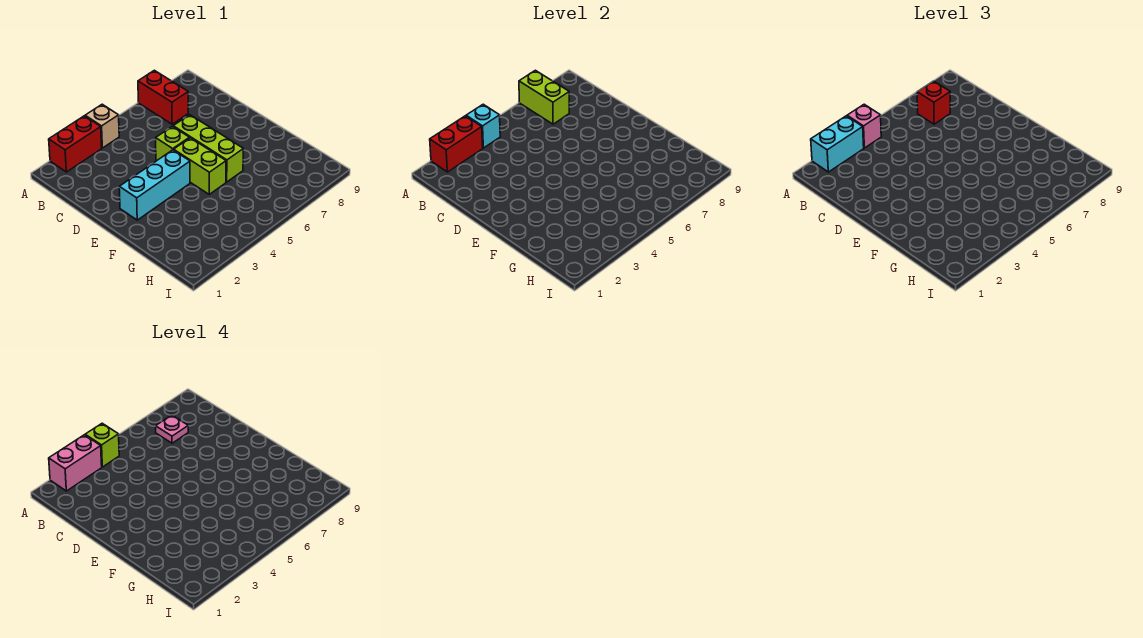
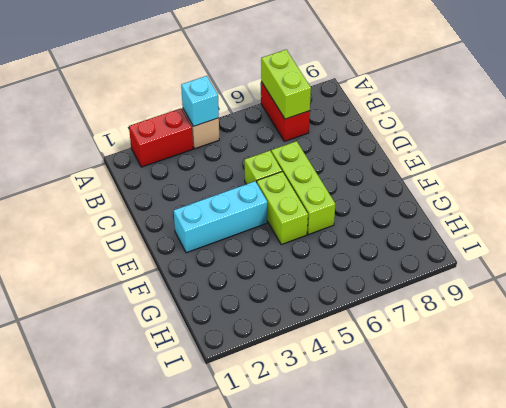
none -> red brick A2:A3 level 2
none -> cyan brick A2:A3 level 3
none -> pink brick A4 level 3

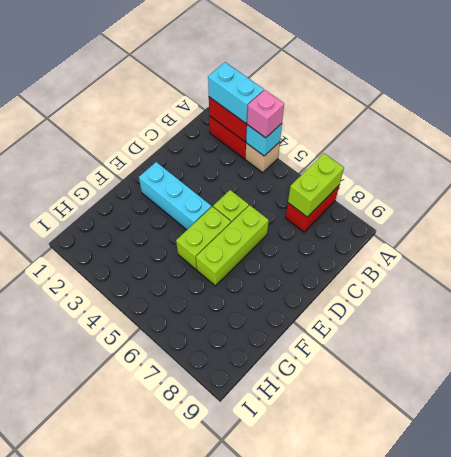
none -> red brick B7 level 3
none -> pink brick A2:A3 level 4
none -> lime brick A4 level 4

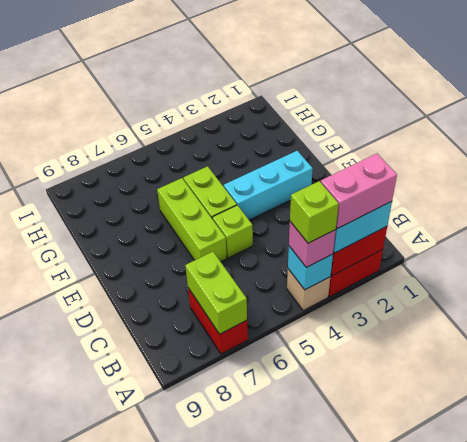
none -> red brick B7 level 3
none -> pink plate B7 level 4

